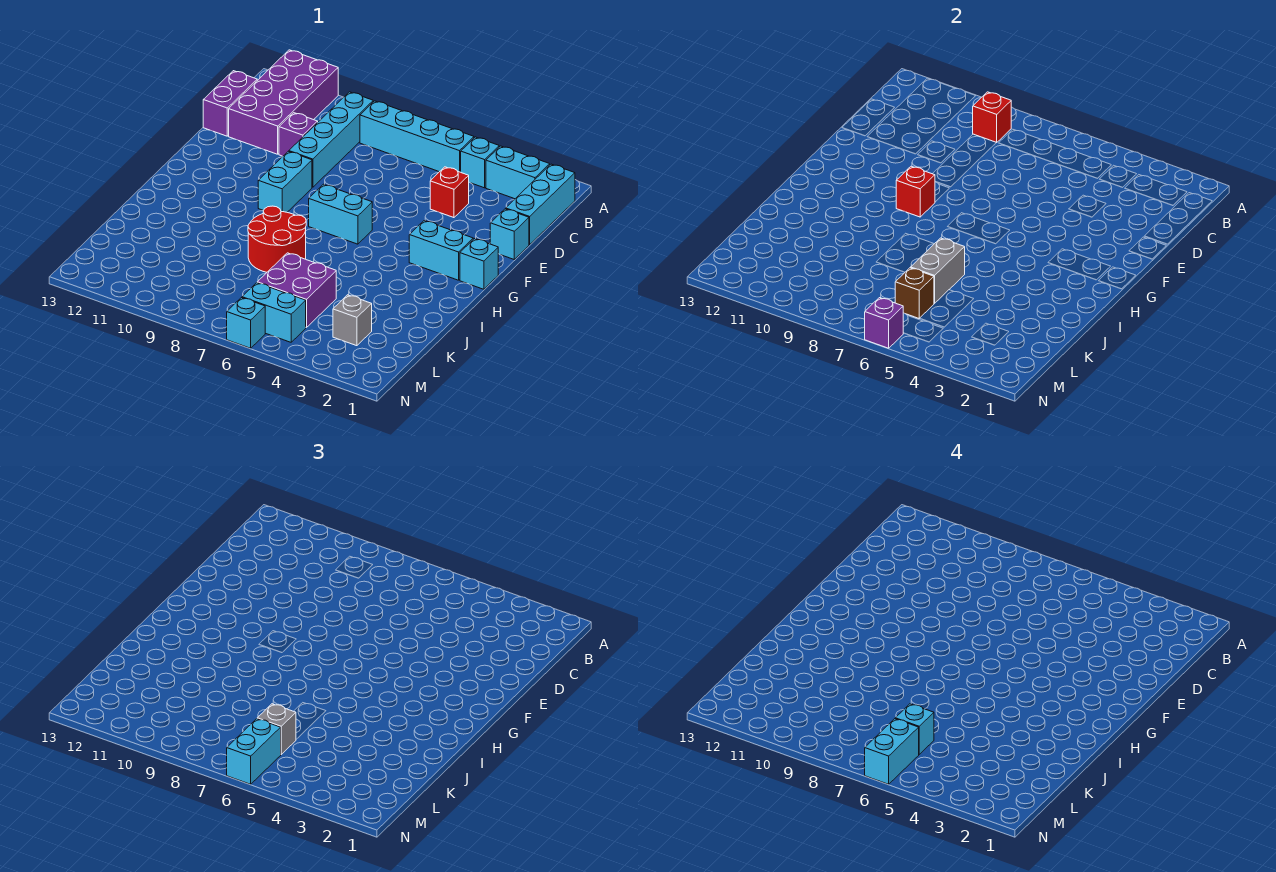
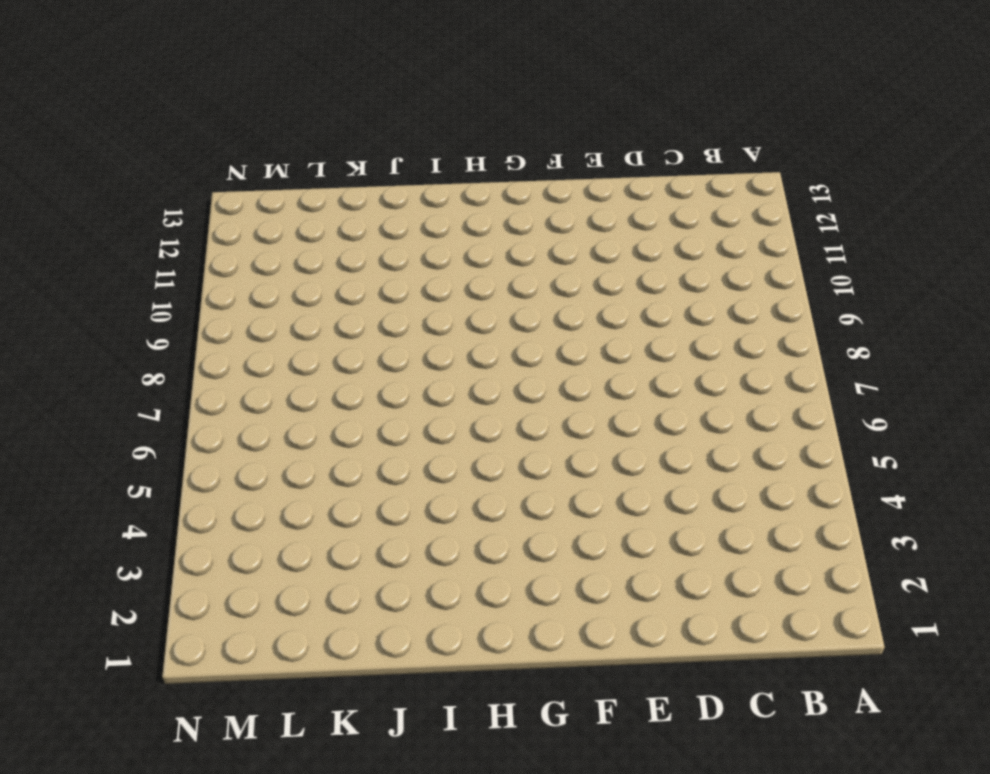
none -> purple brick A11:D12 level 1
none -> cyan brick B1:D1 level 1
none -> cyan brick B2:B3 level 1

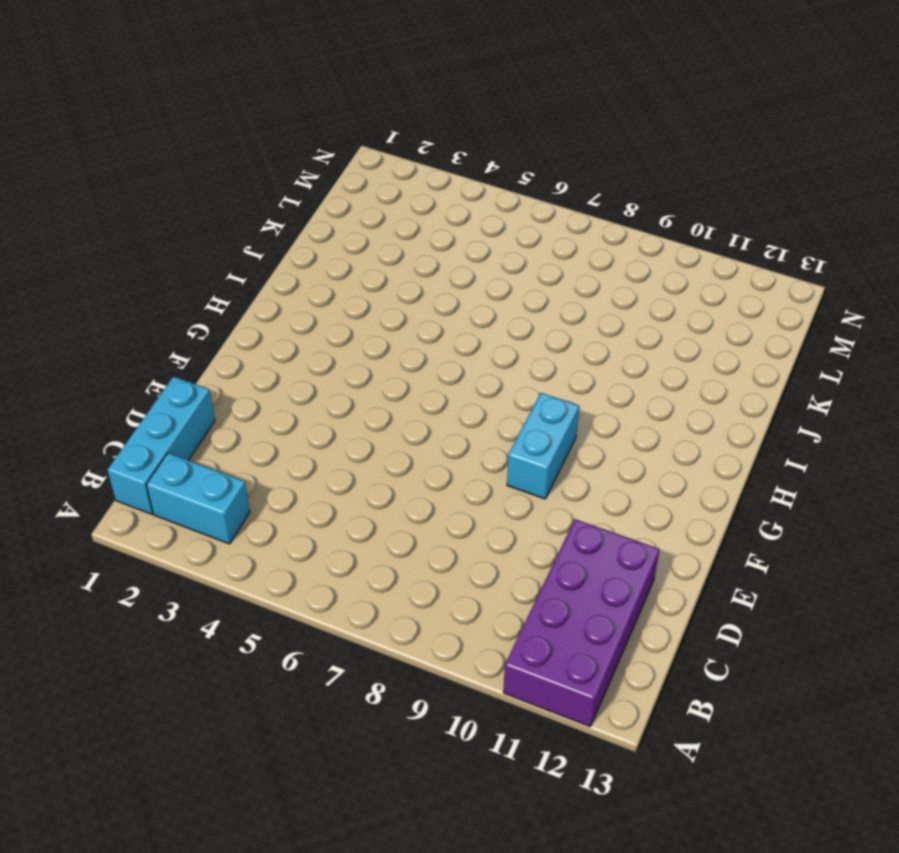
none -> cyan brick B4 level 1
none -> cyan brick B5:B8 level 1
none -> cyan brick B9:E9 level 1

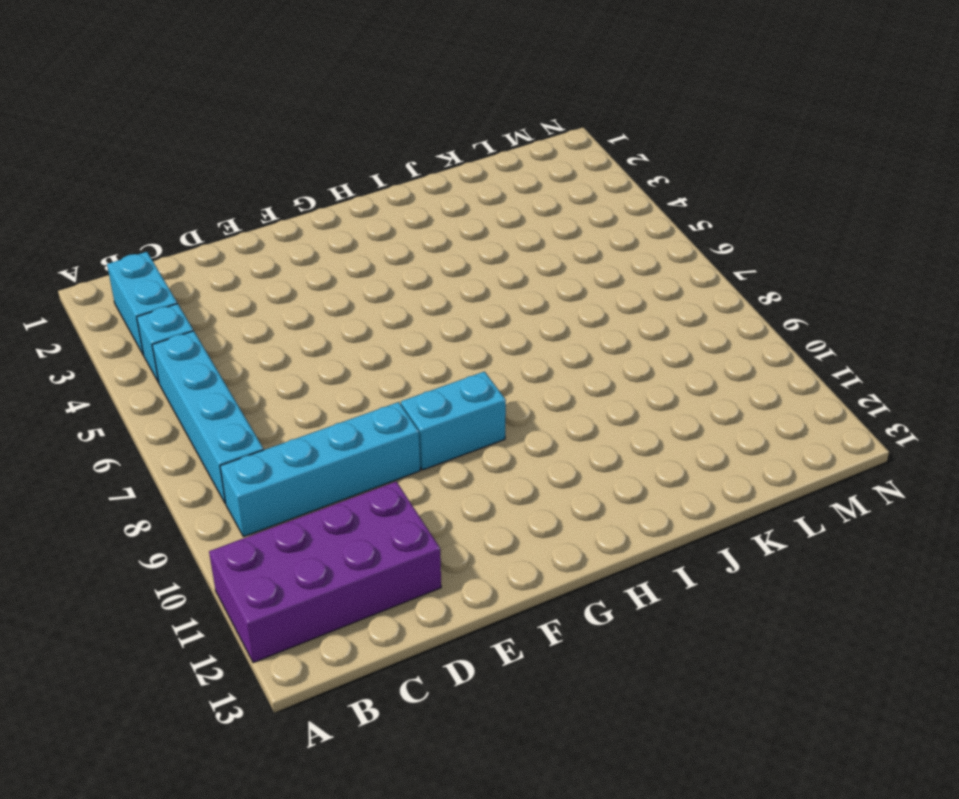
none -> cyan brick B1:D1 level 1
none -> purple brick C13:D13 level 1
none -> red brick D4 level 1

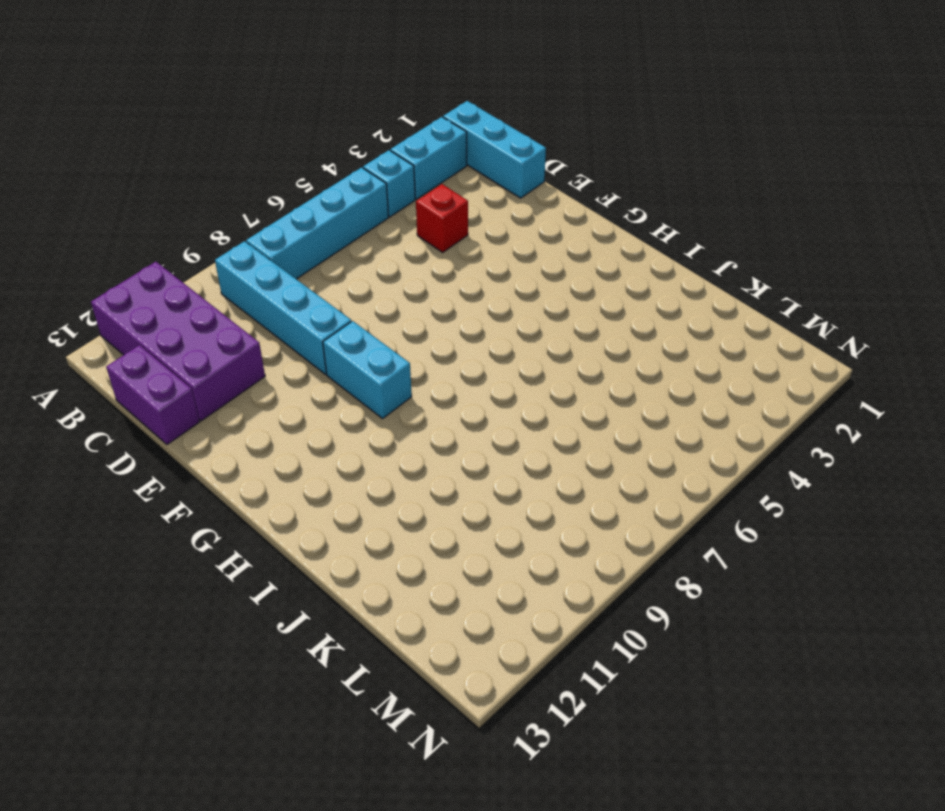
none -> purple brick D10 level 1
none -> cyan brick E1 level 1
none -> cyan brick G1 level 1

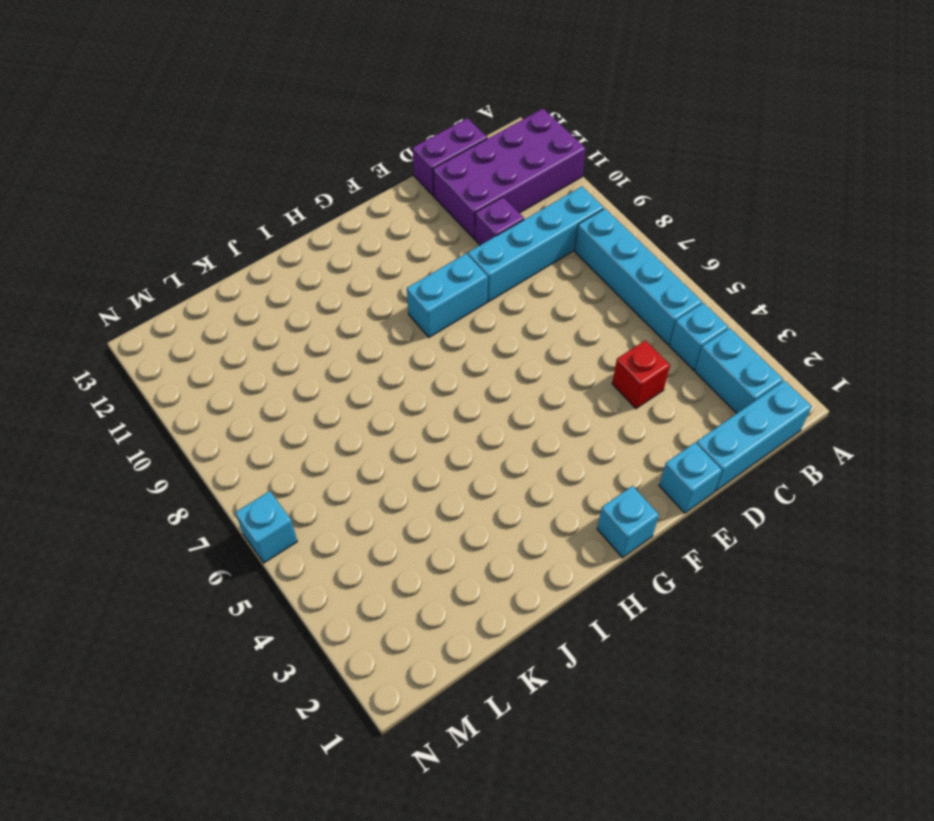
none -> cyan brick G2:G3 level 1
none -> cyan brick G6:G7 level 1
none -> red round brick I7:J8 level 1

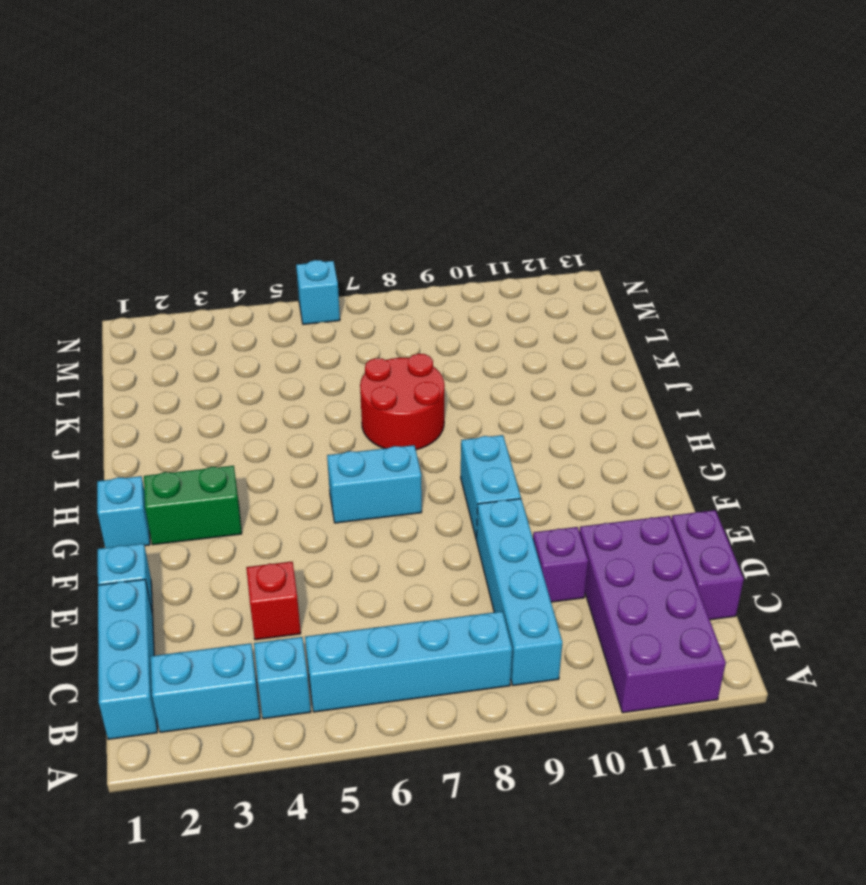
green brick G2:G3 level 1 -> cyan brick G2:G3 level 1
none -> purple brick K5:L6 level 1
none -> grey brick L3 level 1
none -> cyan brick M5:M6 level 1

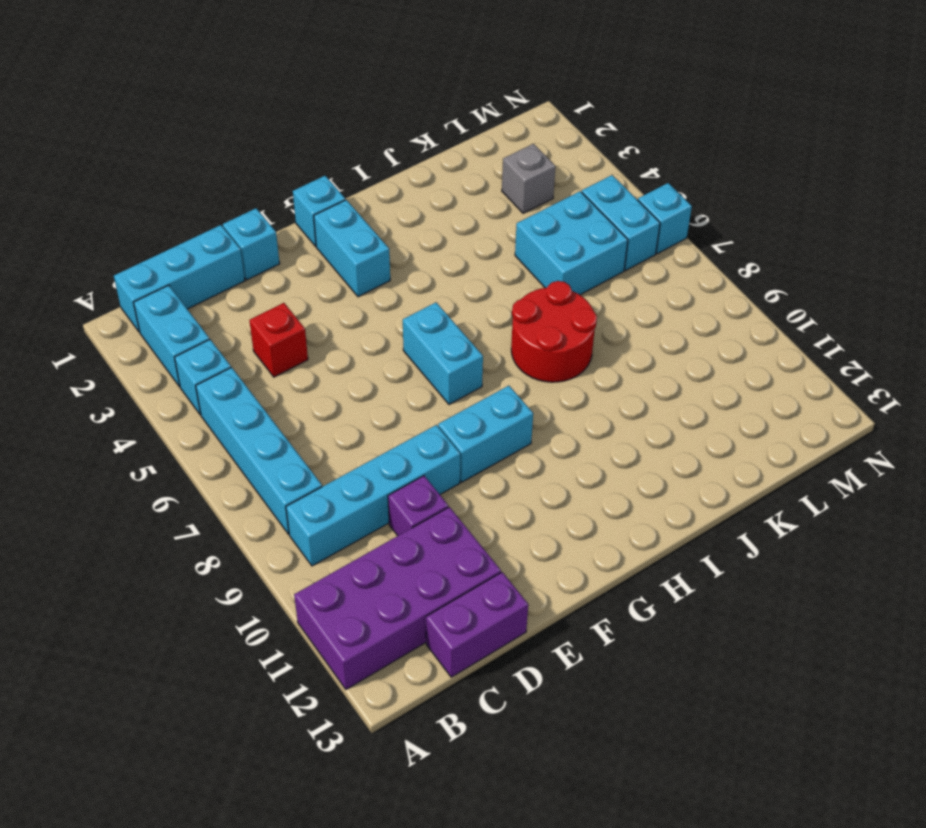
cyan brick K5:L6 level 1 -> purple brick K5:L6 level 1
none -> red brick B9 level 2
none -> red brick G9 level 2
none -> grey brick J6:K6 level 2

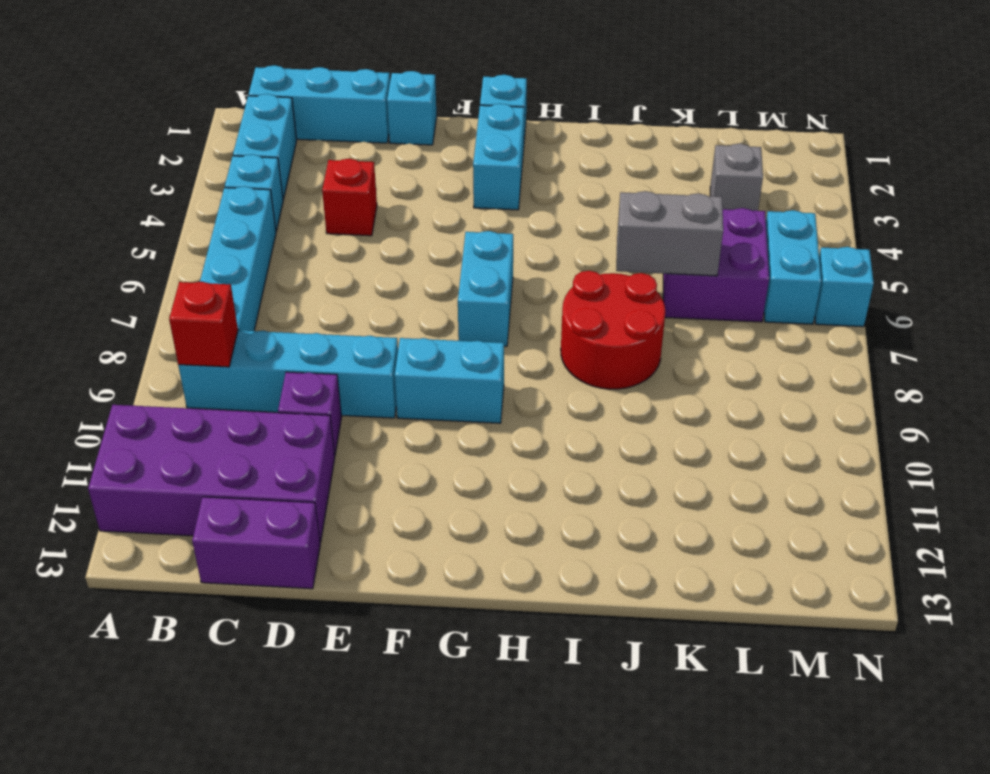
none -> red brick G9 level 2
none -> brown brick L6 level 2
none -> purple brick N6 level 2

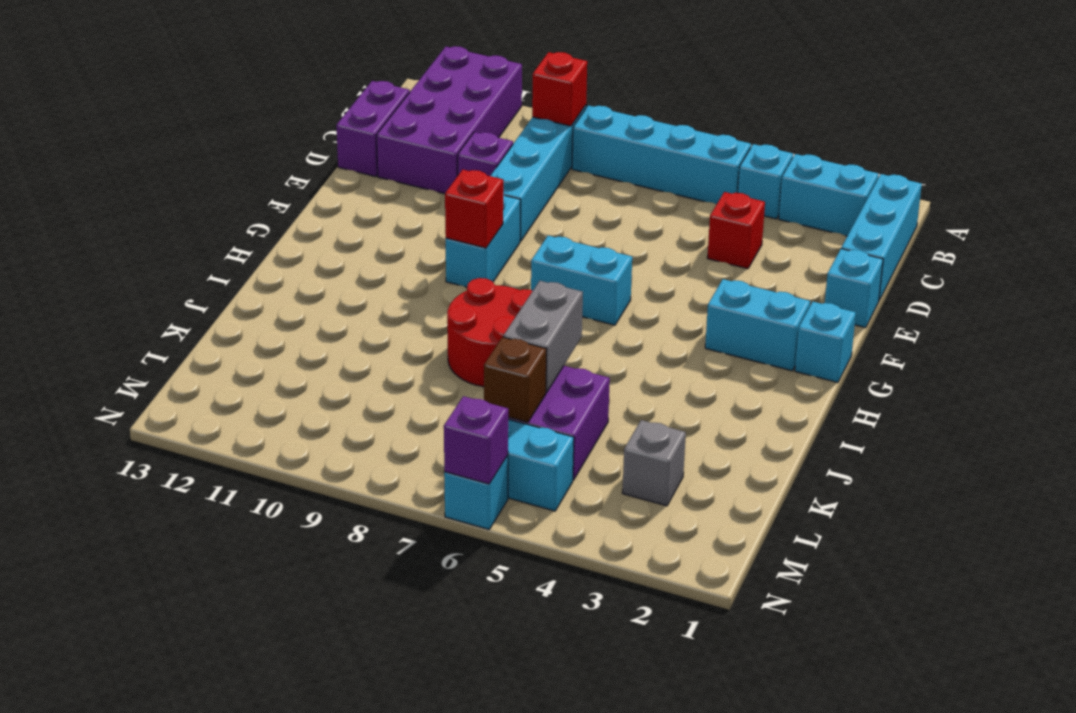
none -> grey brick L6 level 3
none -> cyan brick M6:N6 level 3
none -> cyan brick L6 level 4

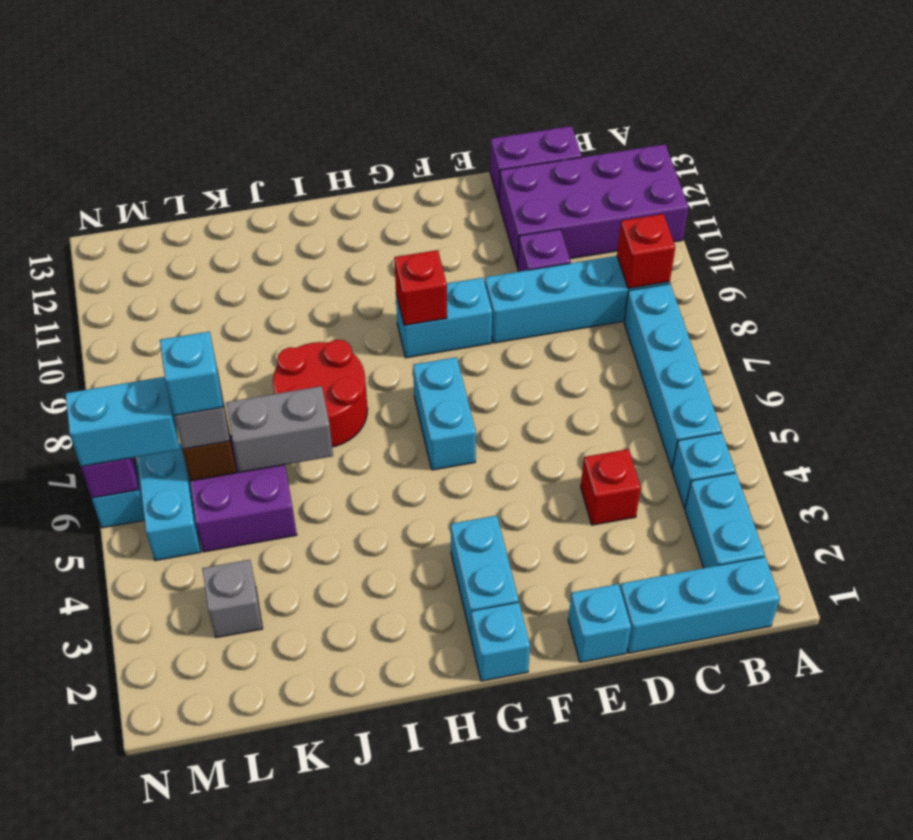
none -> cyan brick M6:N6 level 4

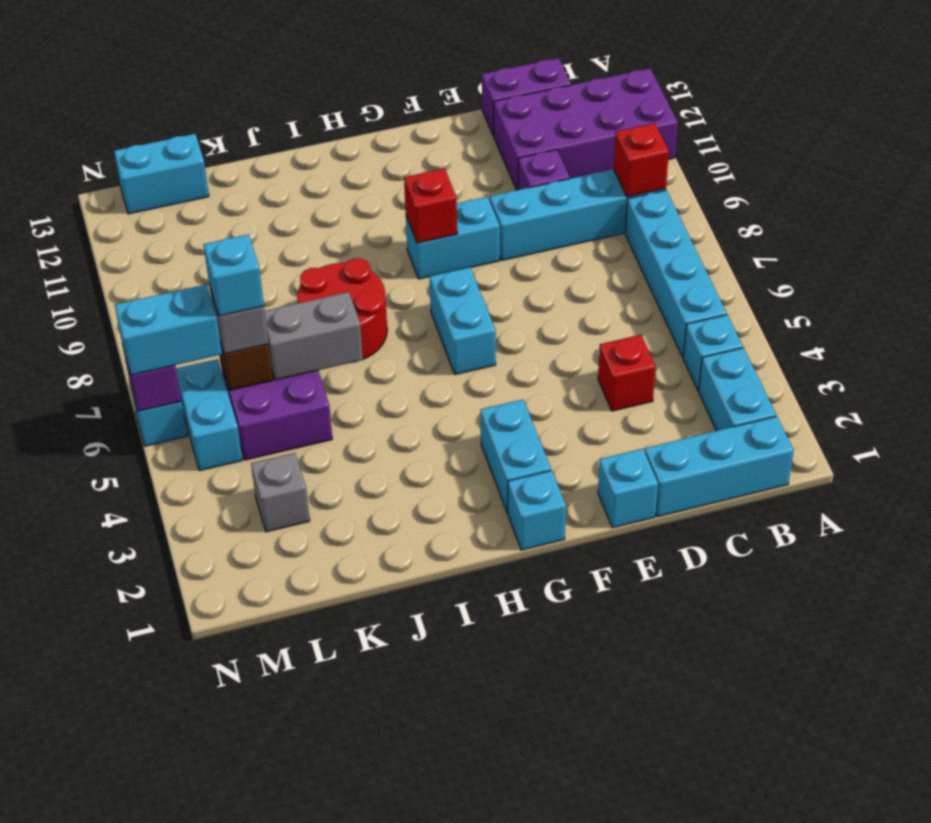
cyan brick L13:M13 level 1 -> cyan brick M6:N6 level 4

